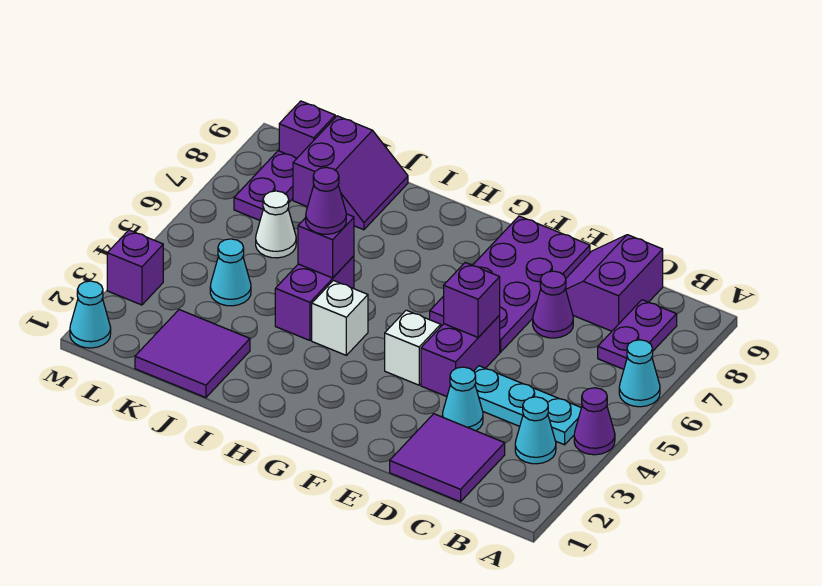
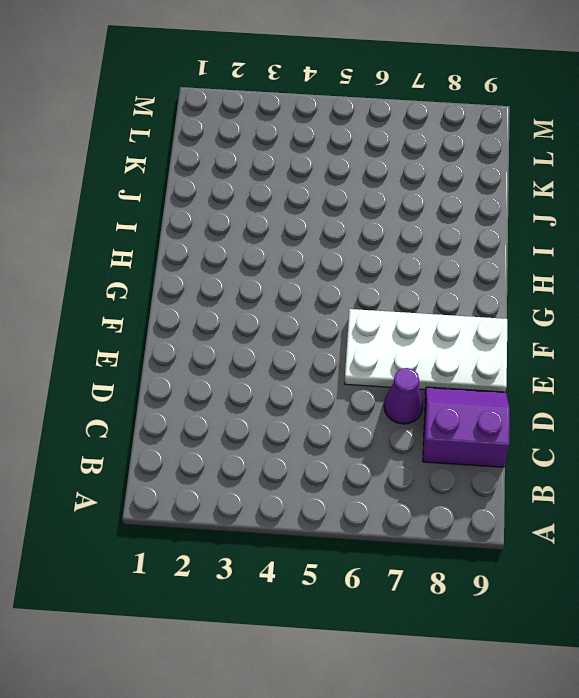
white plate E6:F9 level 1 -> purple plate E6:F9 level 1
none -> purple cone A4 level 1
none -> cyan cone A6 level 1
none -> cyan cone B3 level 1

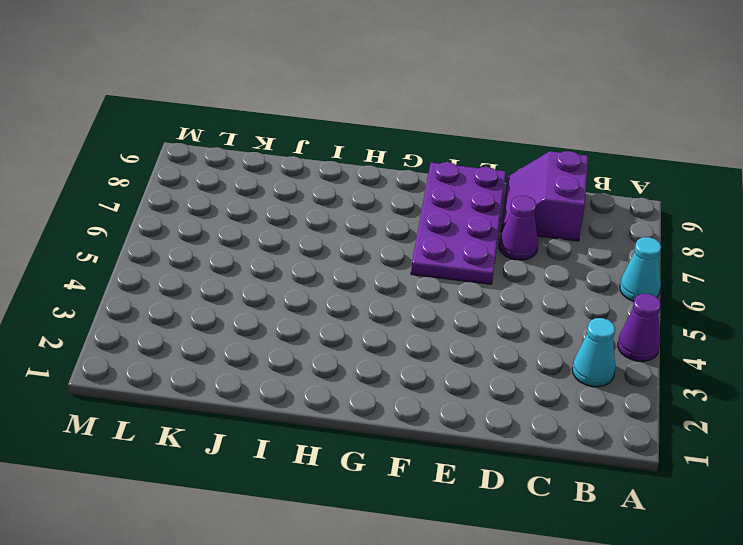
none -> cyan plate B4:D4 level 1
none -> purple plate B7:B8 level 1
none -> purple tile C1:D2 level 1

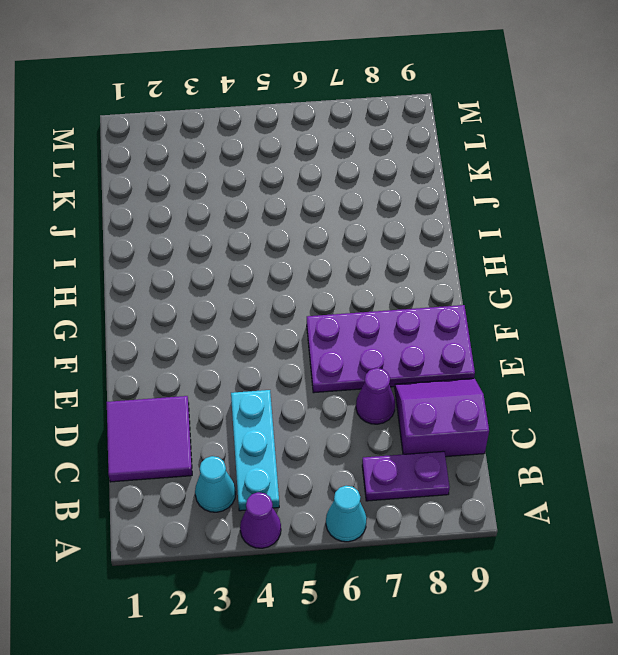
none -> cyan cone D3 level 1
none -> purple brick E4:E5 level 1
none -> white brick F4 level 1

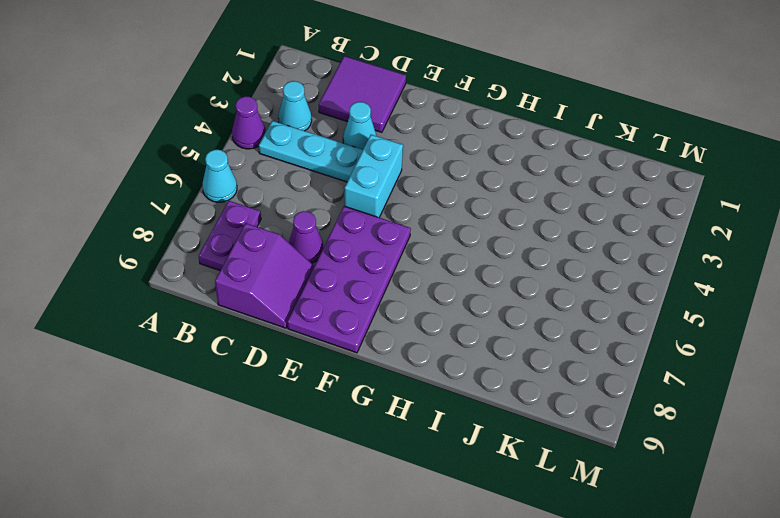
cyan brick E4:E5 level 1 -> purple brick E4:E5 level 1
none -> white brick F4 level 1
none -> white brick H4 level 1
none -> purple brick I4:I5 level 1

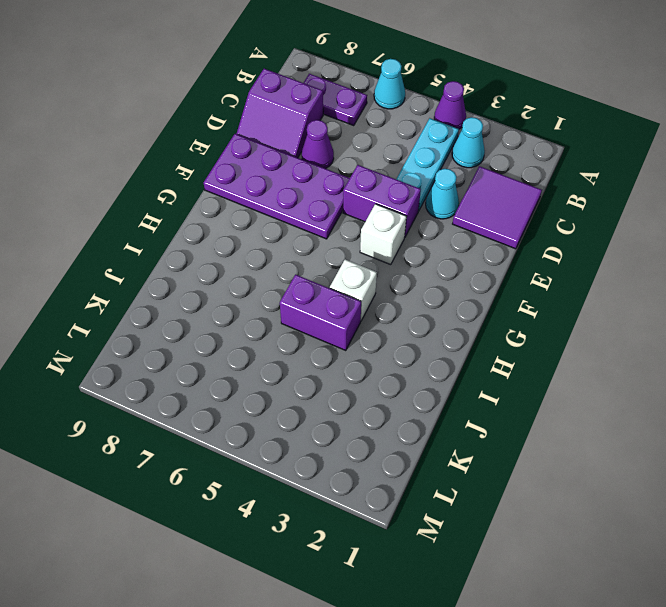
none -> purple tile J1:K2 level 1
none -> purple slope J8:K9 level 1 top K
none -> cyan cone K4 level 1

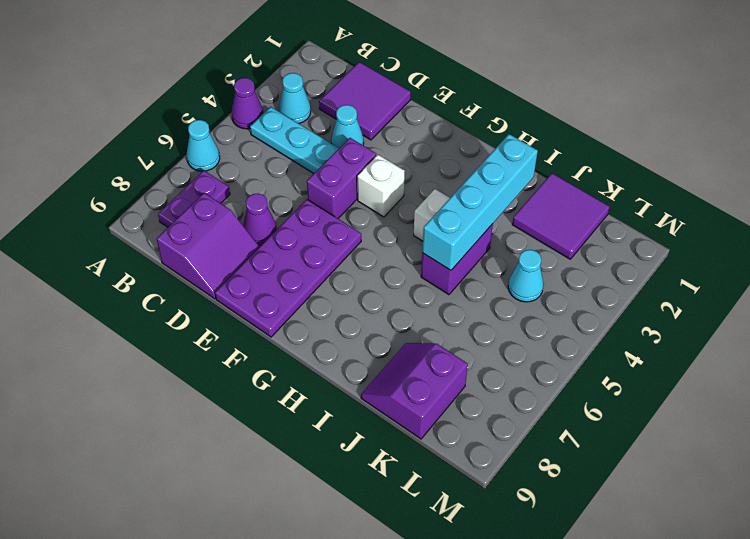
cyan brick I2:I5 level 2 -> purple brick I5 level 2
none -> white cone K6 level 1
none -> purple plate L7:L8 level 1
none -> purple brick L9 level 1

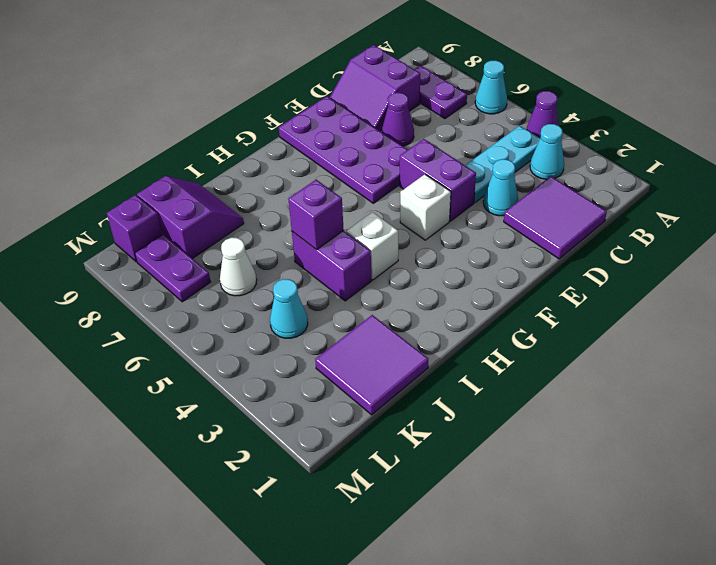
none -> cyan cone M1 level 1
none -> purple brick M3 level 1
none -> purple brick E5 level 2

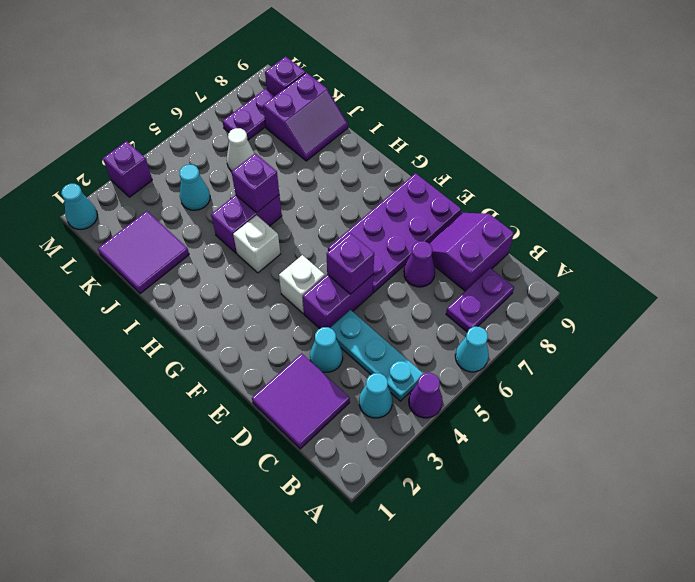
none -> purple cone I5 level 3

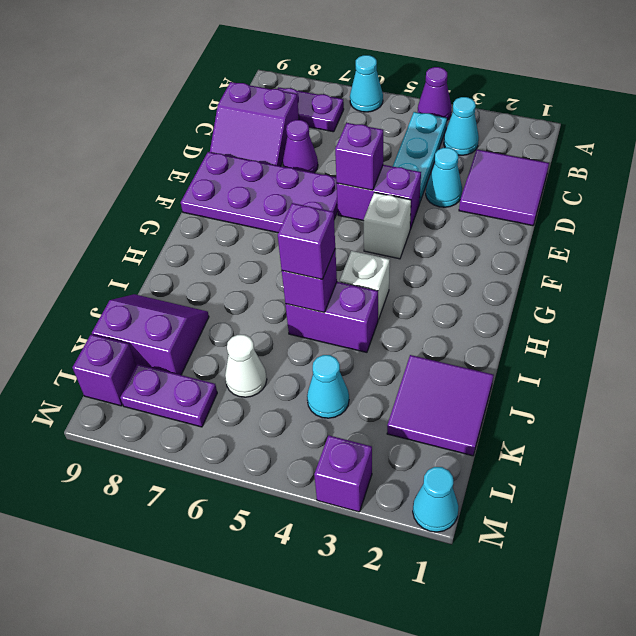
purple brick I5 level 3 -> purple cone I5 level 3

